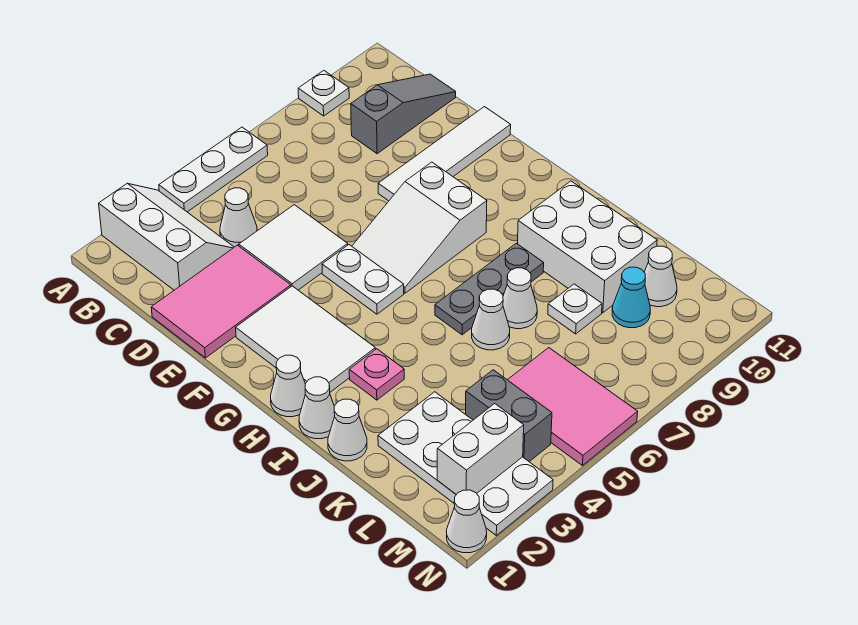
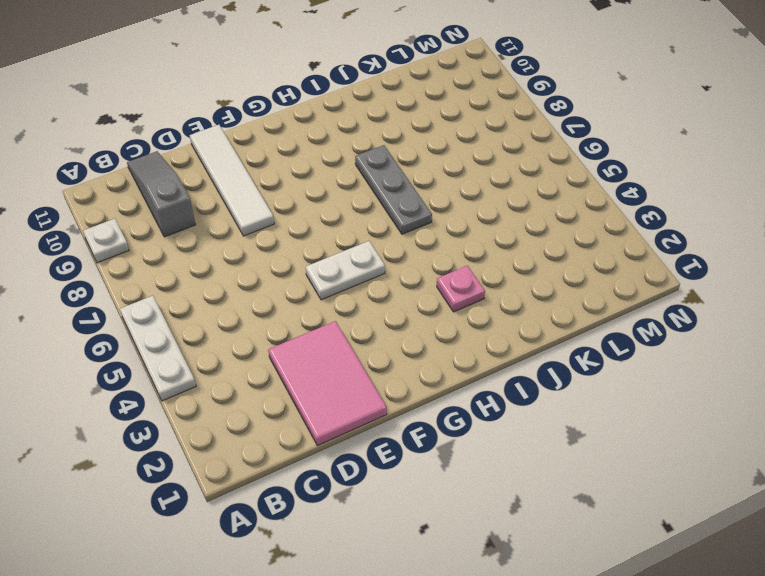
none -> white slope A2:C3 level 1 top 2
none -> white cone C4 level 1
none -> white tile D4:E5 level 1

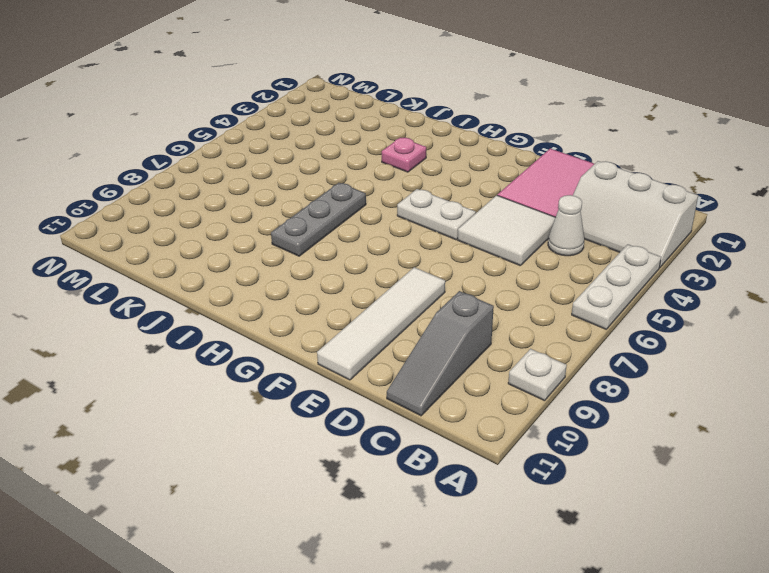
none -> white tile F2:H3 level 1
none -> white slope F6:G8 level 1 top 8
none -> white cone H1 level 1

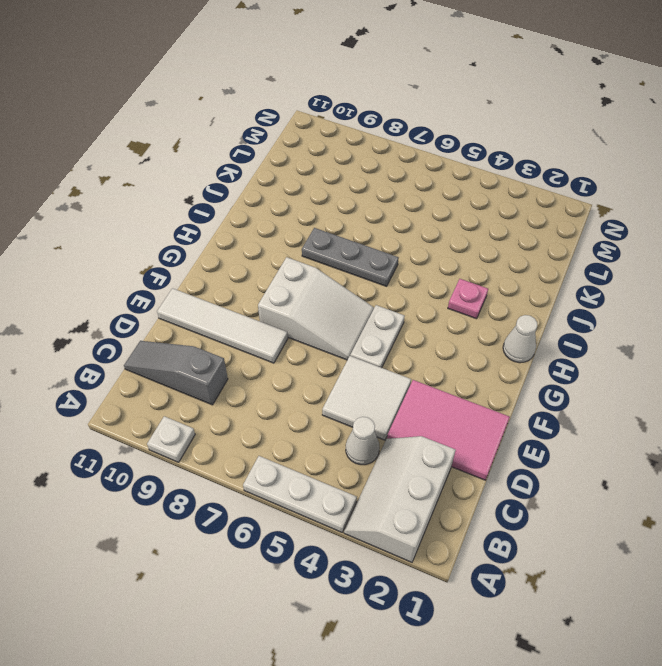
none -> white tile F2:H3 level 1
none -> white cone I1 level 1
none -> white brick I9:K10 level 1

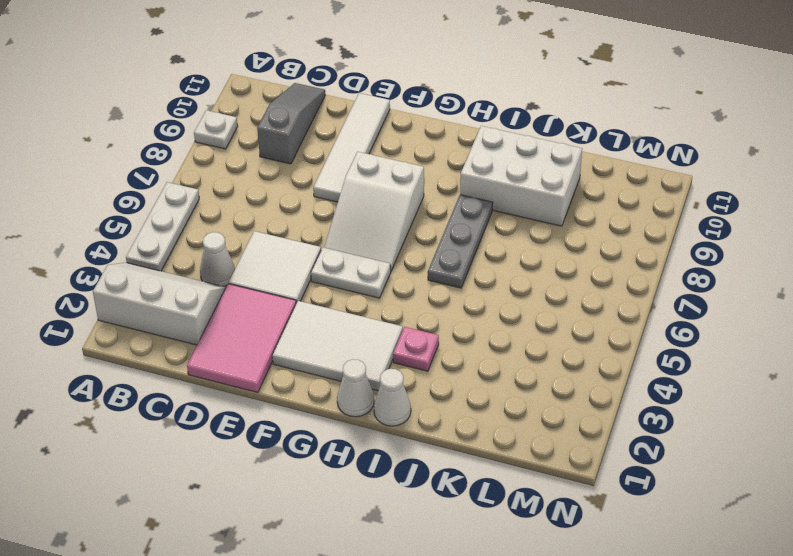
none -> white cone J1 level 1
none -> white cone J6 level 1
none -> white cone J7 level 1

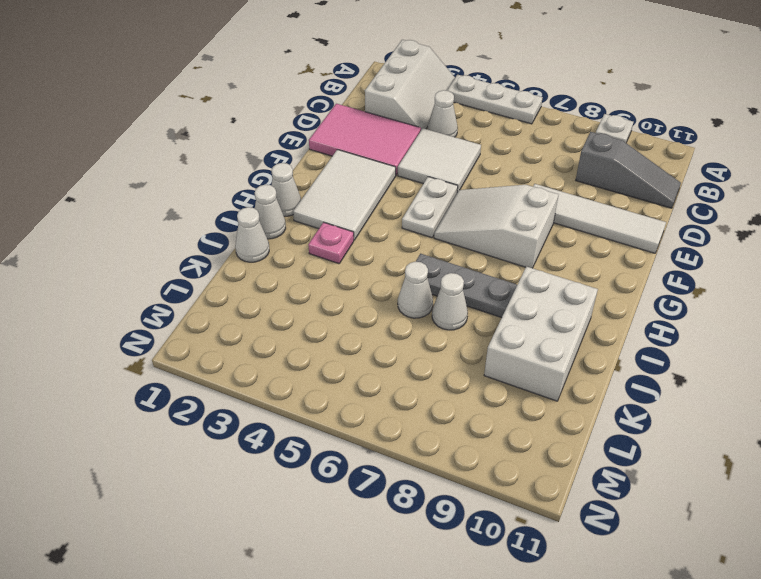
none -> white plate K2:N3 level 1
none -> white plate K8 level 1
none -> grey brick L4:M4 level 1

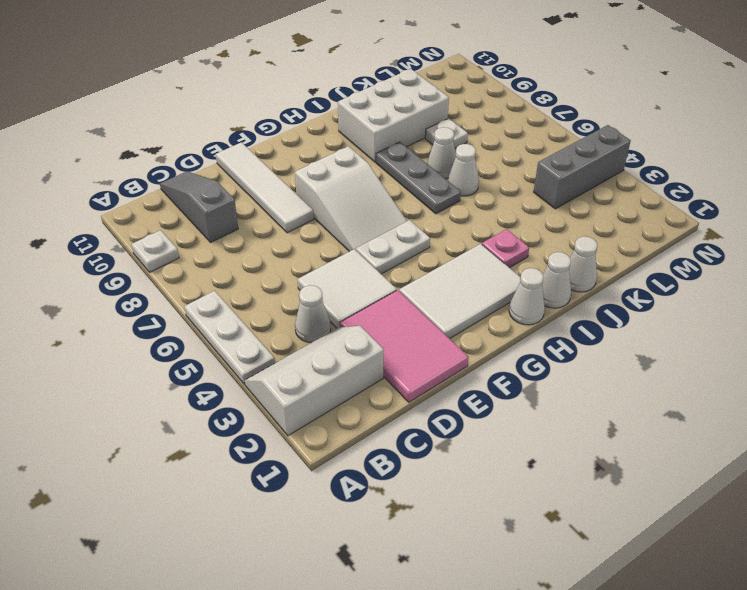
grey brick L4:N4 level 1 -> grey brick L4:M4 level 1
none -> white plate K2:N3 level 1
none -> pink tile L5:N6 level 1
none -> cyan cone L9 level 1

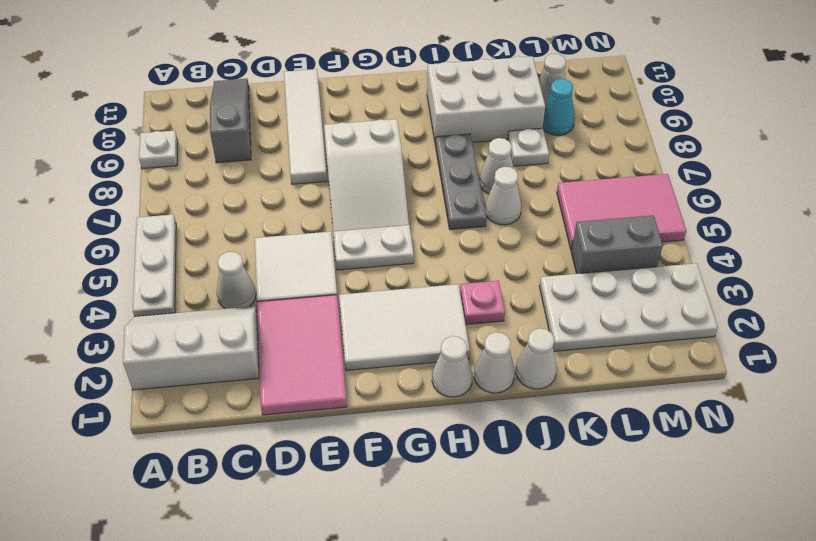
none -> white cone N1 level 1
none -> white brick M2:M3 level 2

